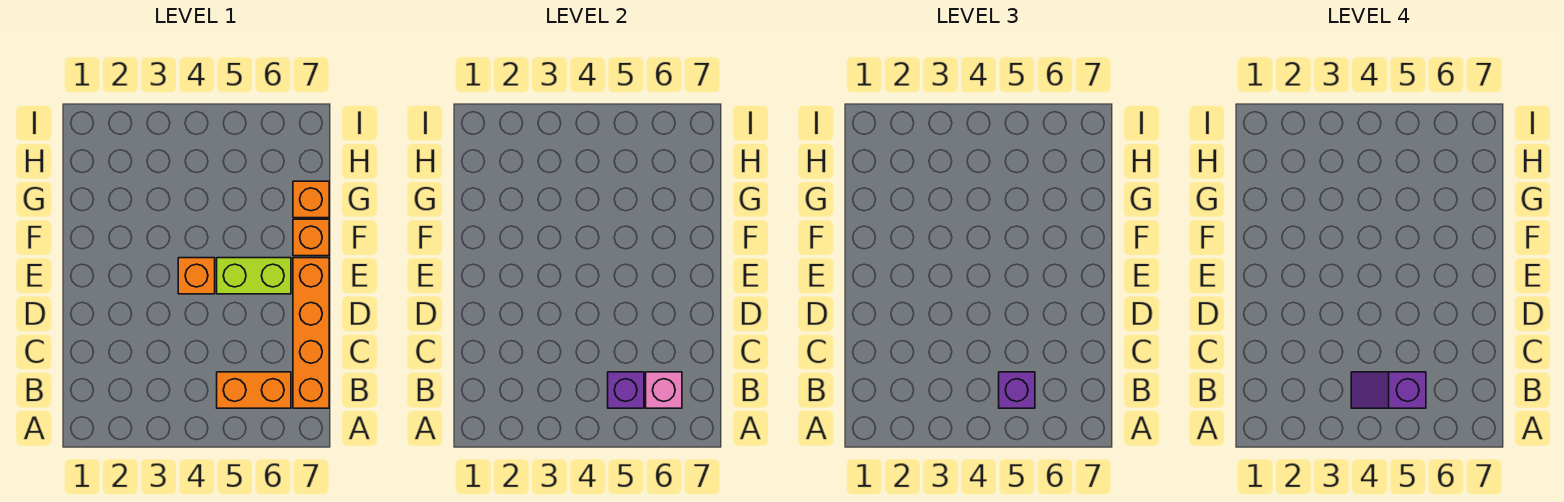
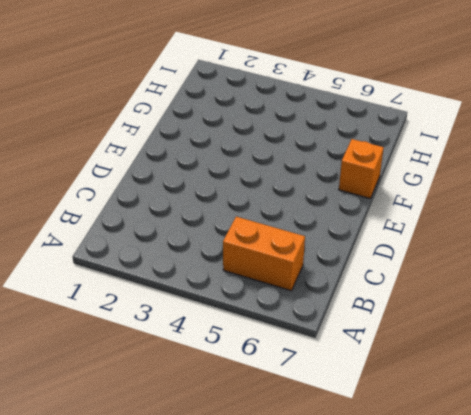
none -> orange brick B7:E7 level 1
none -> orange brick E4 level 1

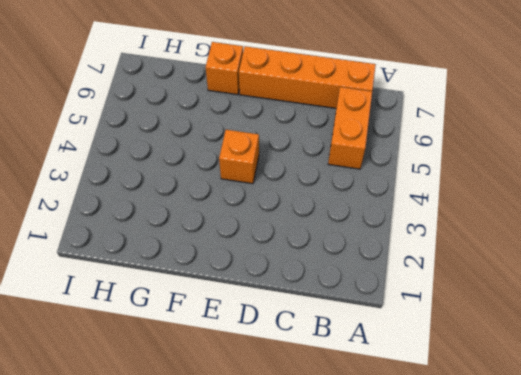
none -> lime brick E5:E6 level 1
none -> orange brick G7 level 1

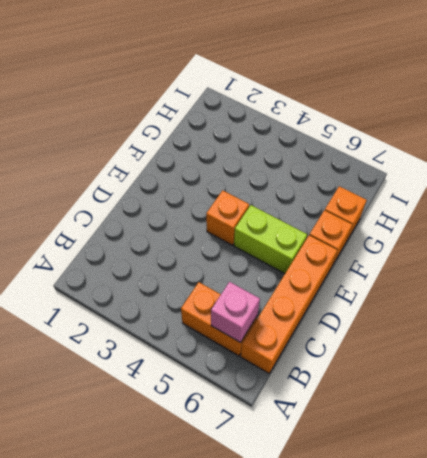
none -> purple brick B5 level 2
none -> purple brick B5 level 3

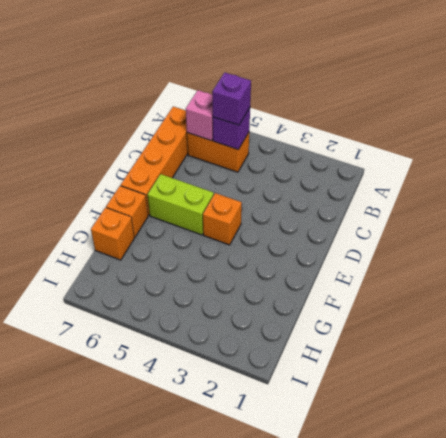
none -> purple slope B4:B5 level 4 top 5

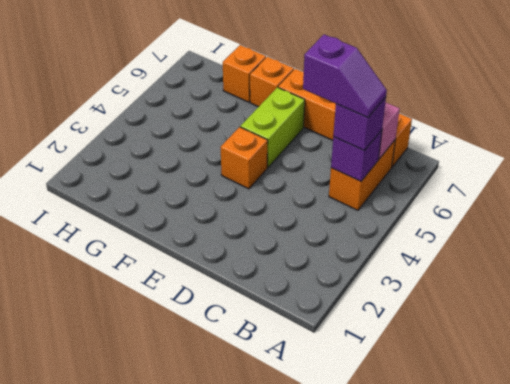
purple slope B5:C5 level 4 top C -> purple slope B4:B5 level 4 top 5

